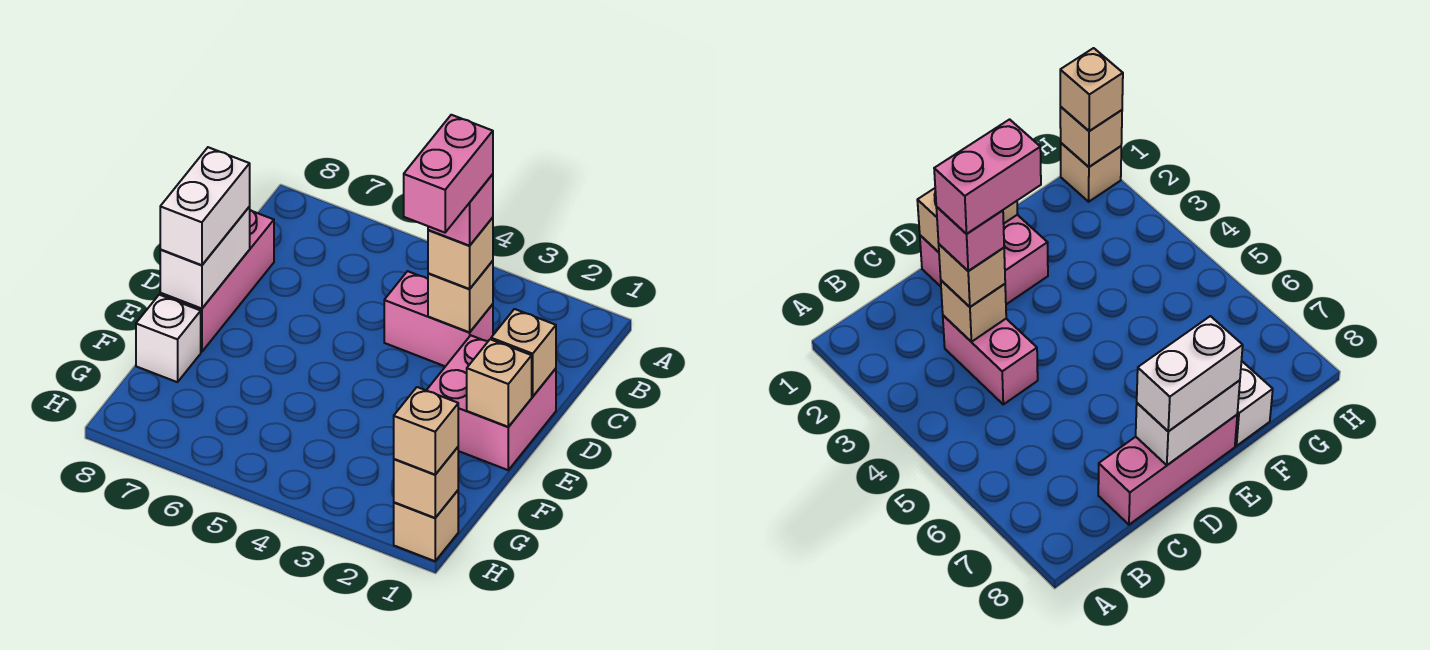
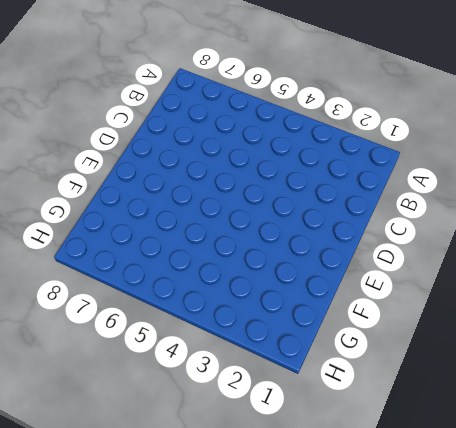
none -> pink brick C3:C4 level 1
none -> pink brick C8:E8 level 1
none -> pink brick D1:E2 level 1

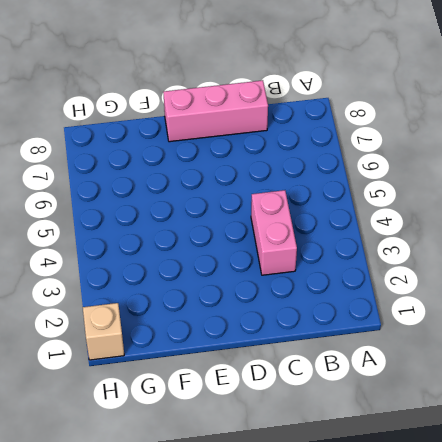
none -> pink brick D1:E2 level 1
none -> white brick F8 level 1
none -> tan brick C3 level 2

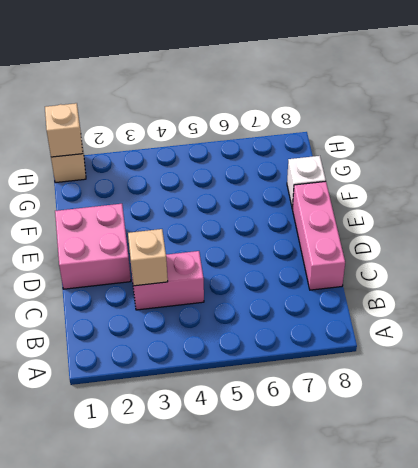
none -> tan brick D1 level 2
none -> white brick D8:E8 level 2
none -> tan brick E1 level 2

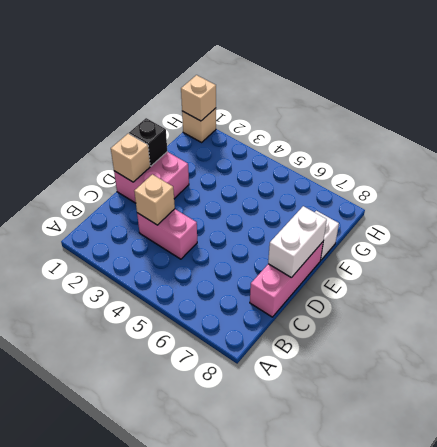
black brick E1 level 2 -> tan brick E1 level 2
none -> tan brick C3 level 3
none -> white brick D8:E8 level 3
none -> tan brick H1 level 3

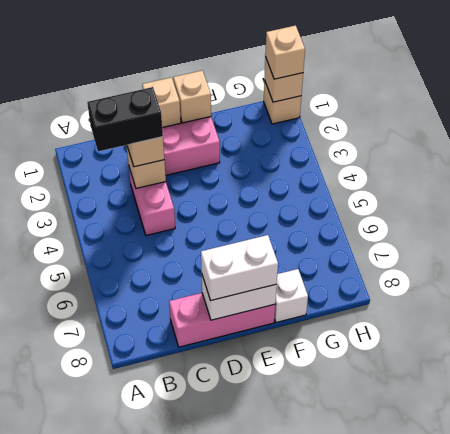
black brick B3:C3 level 4 -> pink brick C3 level 4
none -> pink brick C3:D3 level 5

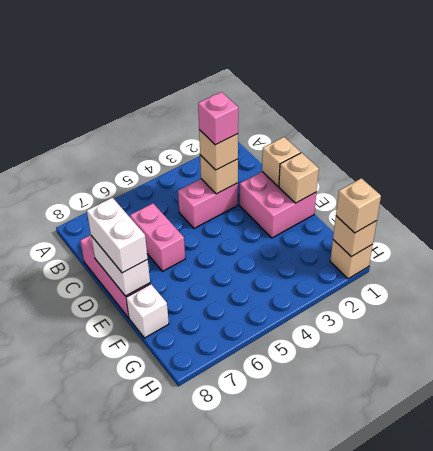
pink brick C6:D6 level 1 -> pink brick C3:D3 level 5

